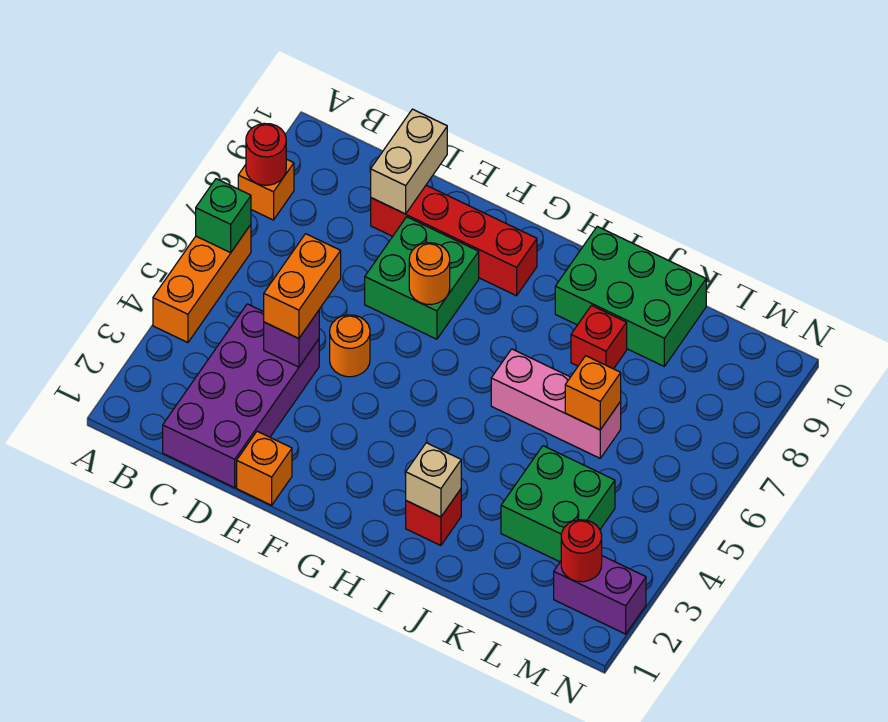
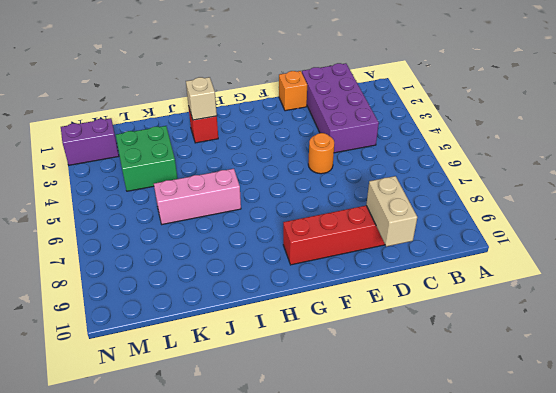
none -> orange brick A4:A6 level 1
none -> orange brick A8 level 1
none -> green brick E7:F8 level 1

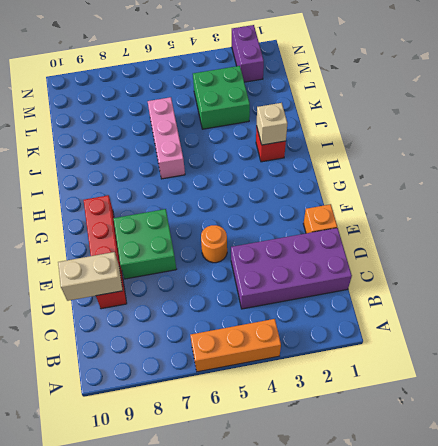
none -> orange brick A8 level 1
none -> green brick I9:K10 level 1
none -> red brick J8 level 1

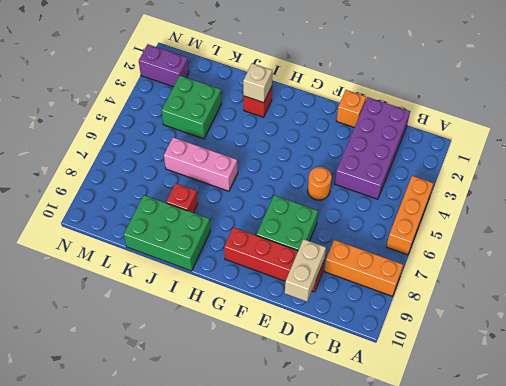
orange brick A8:C8 level 1 -> orange brick A8 level 1
none -> green brick A6 level 2
none -> red round brick A8 level 2
none -> purple brick D4 level 2

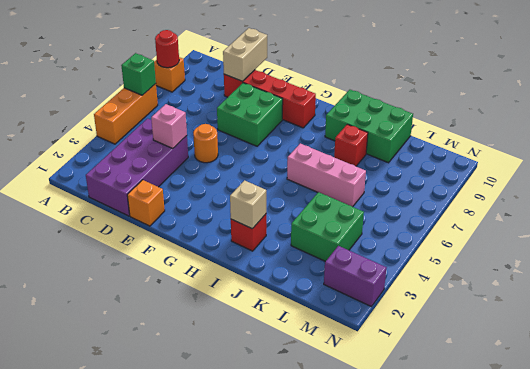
pink brick D4 level 2 -> purple brick D4 level 2
none -> orange round brick F7 level 2
none -> orange brick K6 level 2
none -> red round brick M2 level 2

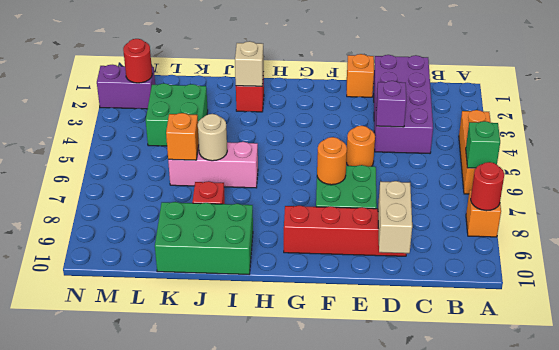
tan round brick J6 level 2 -> none
none -> orange brick D4:D5 level 3

